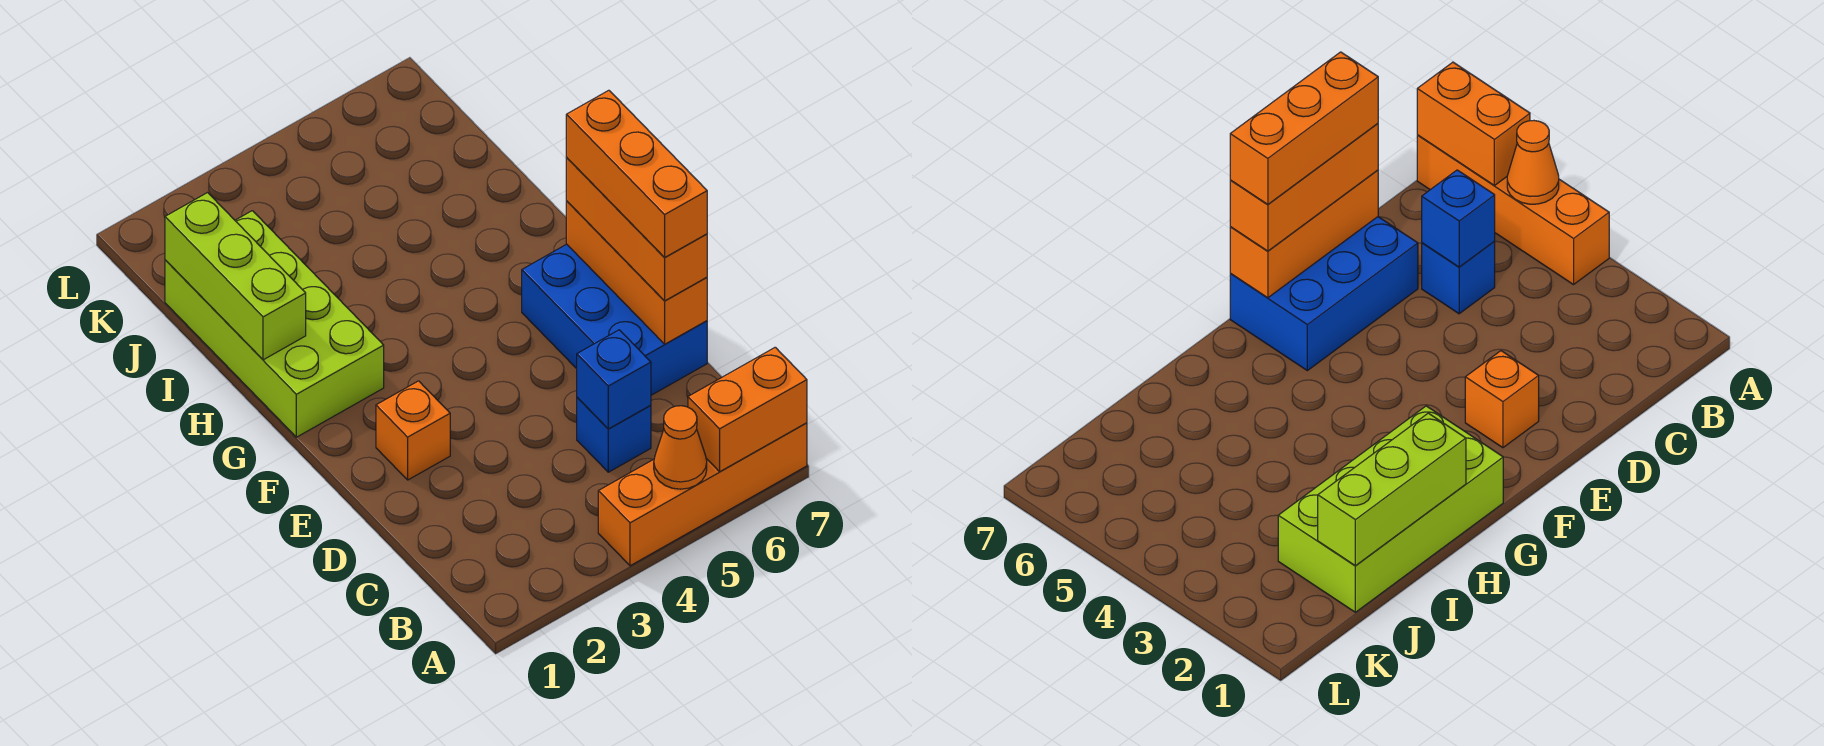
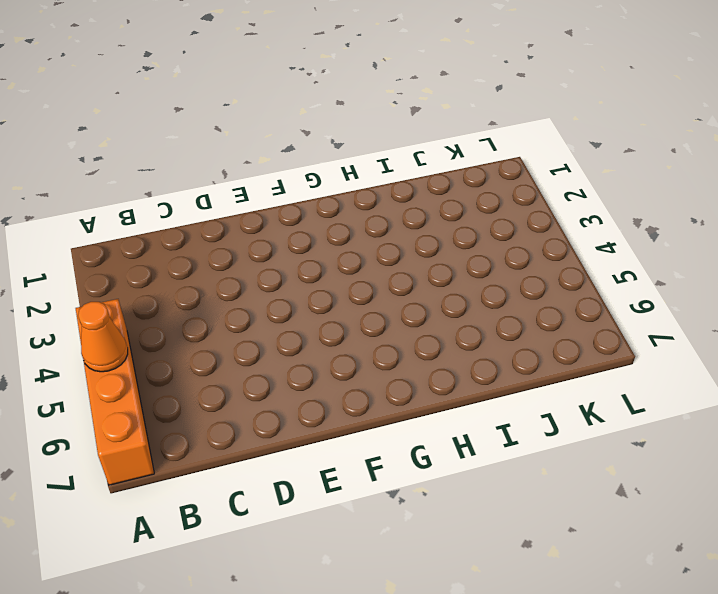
none -> blue brick C5 level 1
none -> blue brick D6:F7 level 1
none -> orange brick E2 level 1

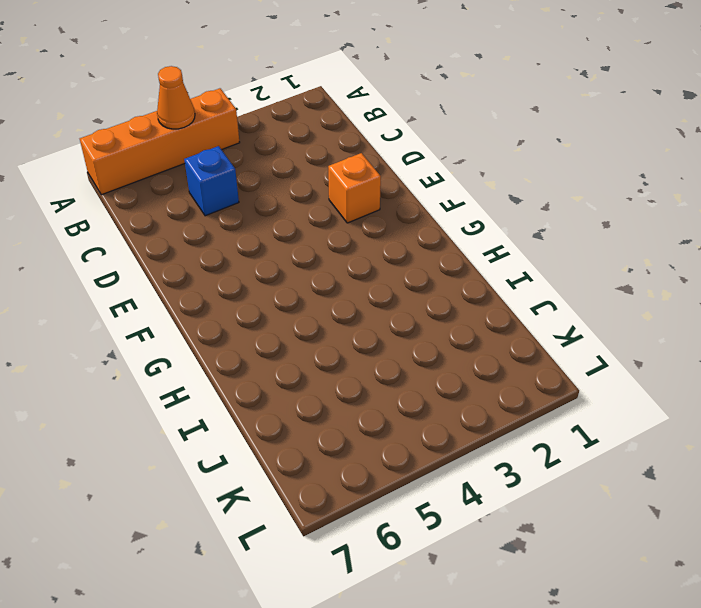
none -> blue brick D6:F7 level 1
none -> lime brick G1:J2 level 1
none -> orange brick A6:A7 level 2

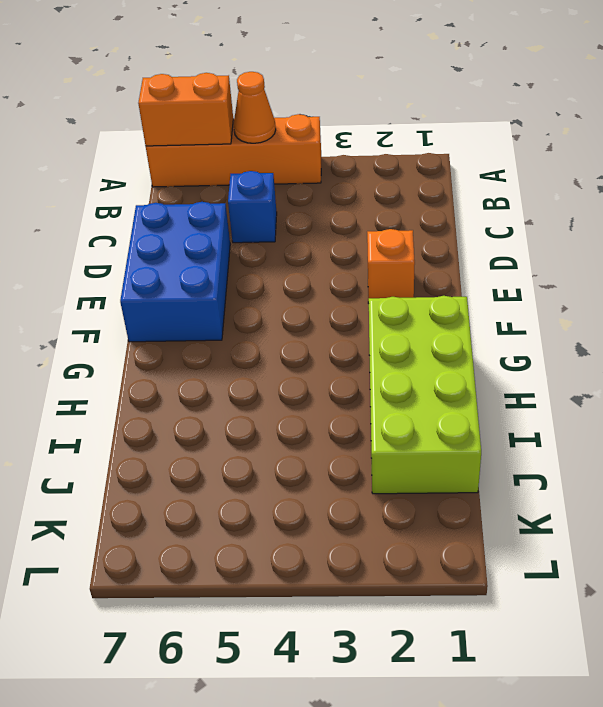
none -> blue brick C5 level 2
none -> orange brick D7:F7 level 2
none -> lime brick H1:J1 level 2

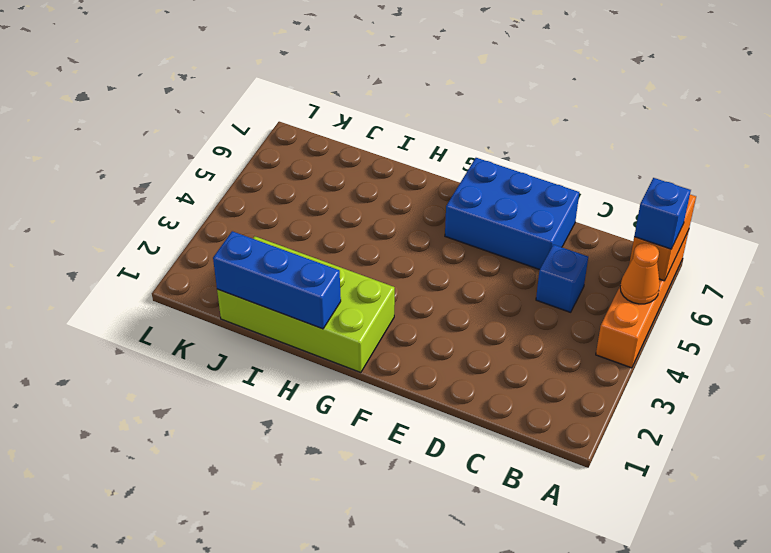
blue brick A6 level 3 -> blue brick C5 level 2
blue brick H1:J1 level 2 -> lime brick H1:J1 level 2
none -> orange brick E2 level 1
none -> orange brick D7:F7 level 2
none -> orange brick D7:F7 level 3

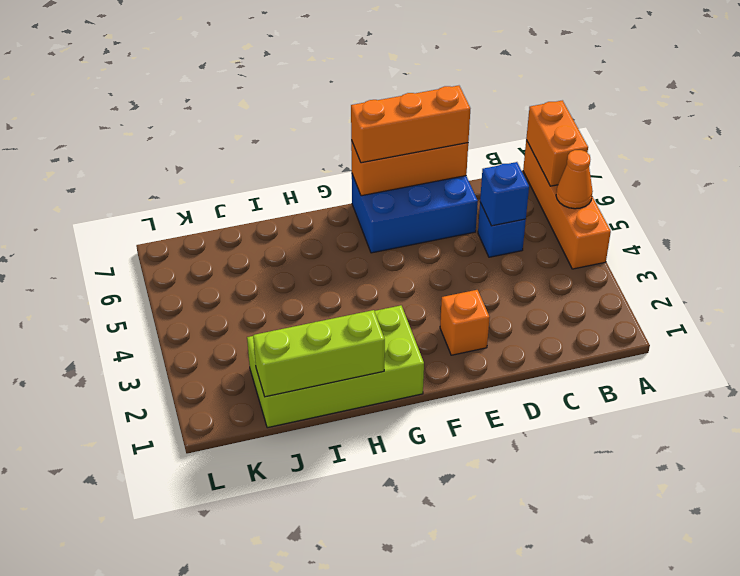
none -> orange brick D7:F7 level 4

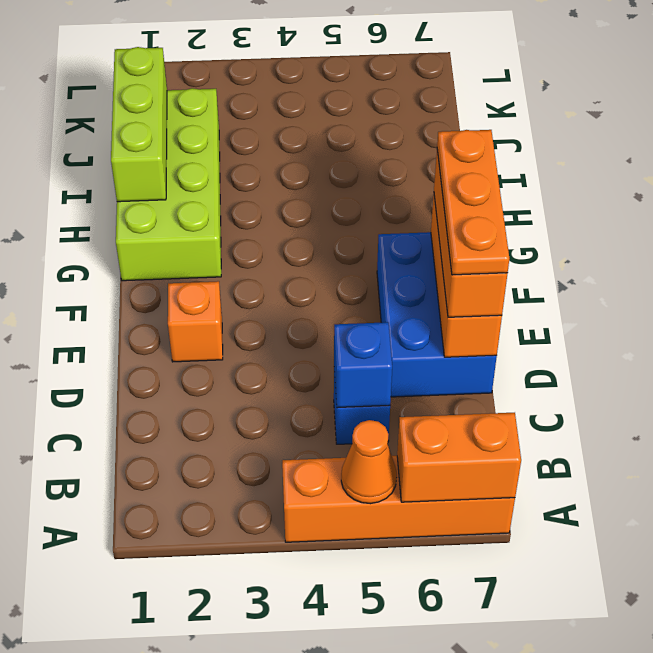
orange plate D7:F7 level 4 -> orange brick D7:F7 level 4

